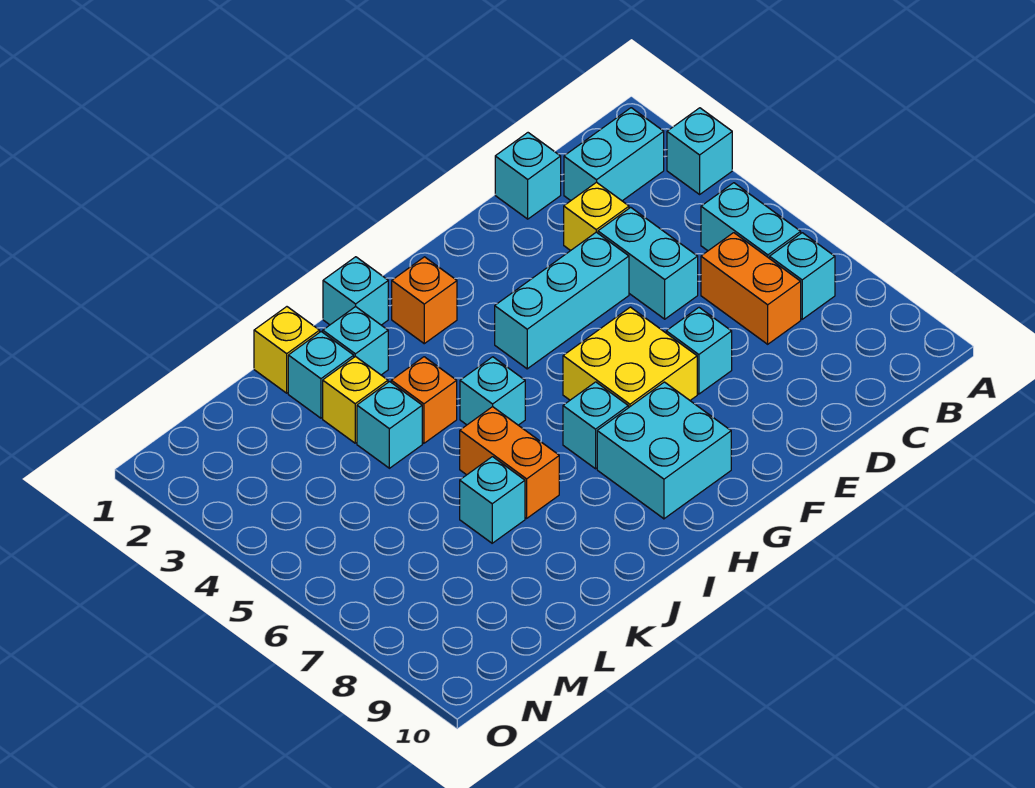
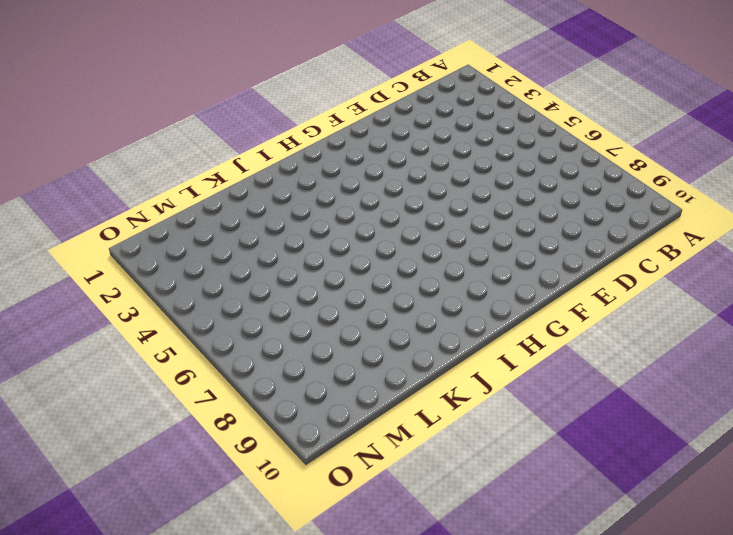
none -> cyan brick A3 level 1
none -> cyan brick B2:C2 level 1
none -> cyan brick B5:B6 level 1

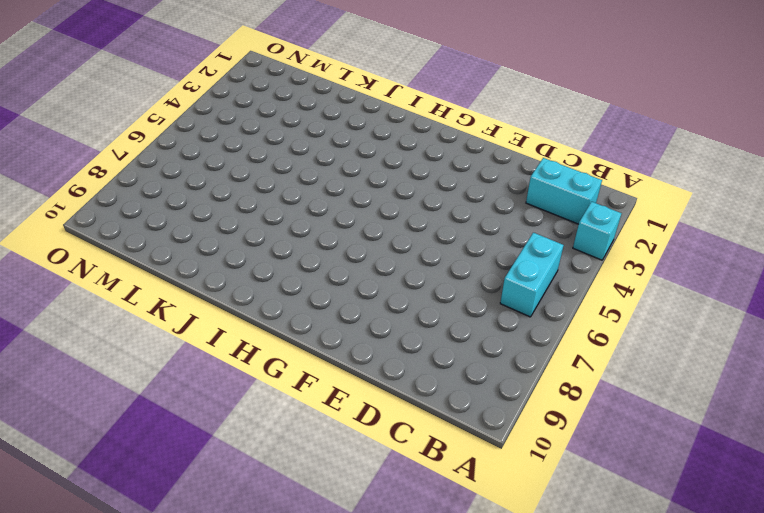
none -> cyan brick B7 level 1
none -> orange brick C6:C7 level 1
none -> cyan brick D1 level 1

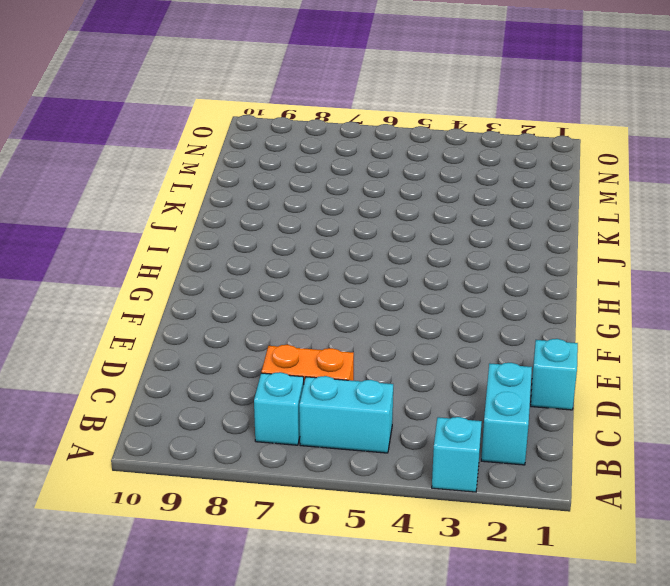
none -> yellow brick D3 level 1
none -> cyan brick D4:D5 level 1
none -> cyan brick E4:G4 level 1

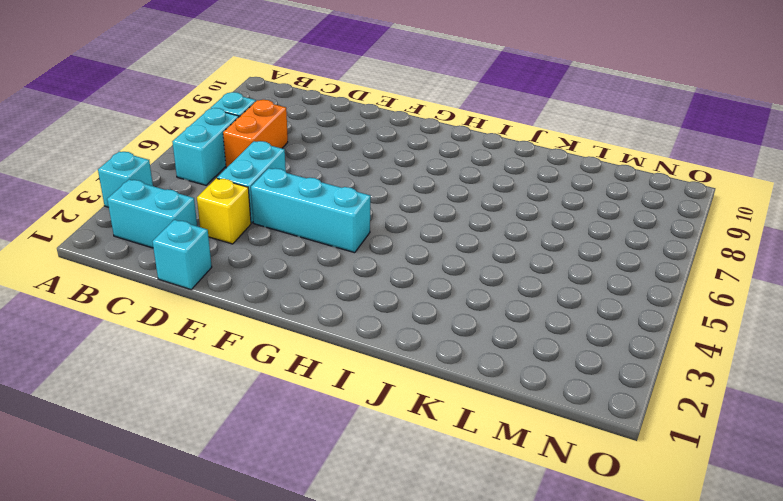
none -> cyan brick E7 level 1
none -> yellow brick F6:G7 level 1
none -> cyan brick G8:H9 level 1

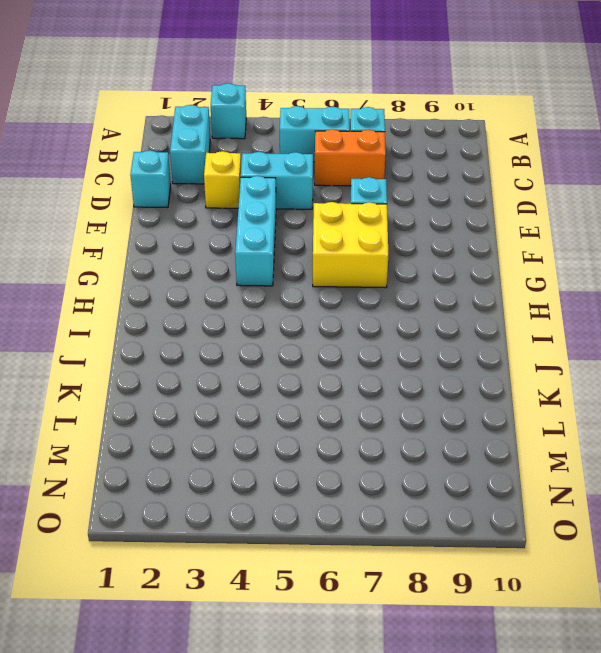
none -> cyan brick G8:H9 level 1
none -> orange brick H2 level 1
none -> cyan brick H7 level 1

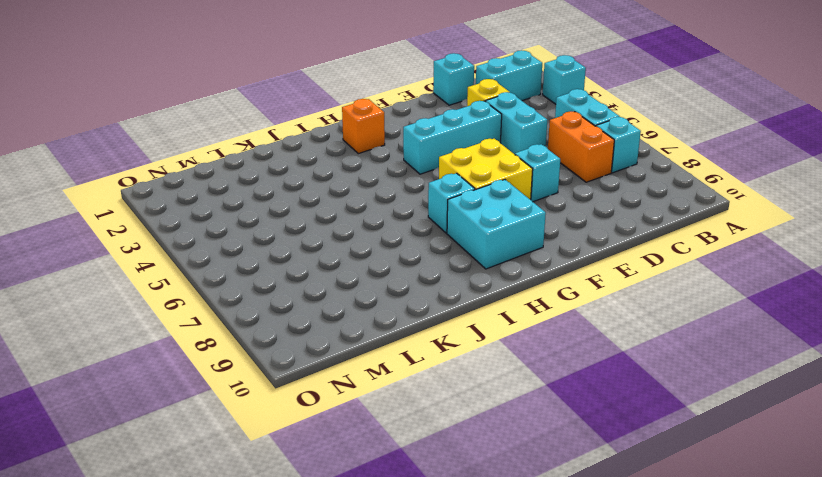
none -> cyan brick I1 level 1
none -> cyan brick I5 level 1
none -> cyan brick J2 level 1

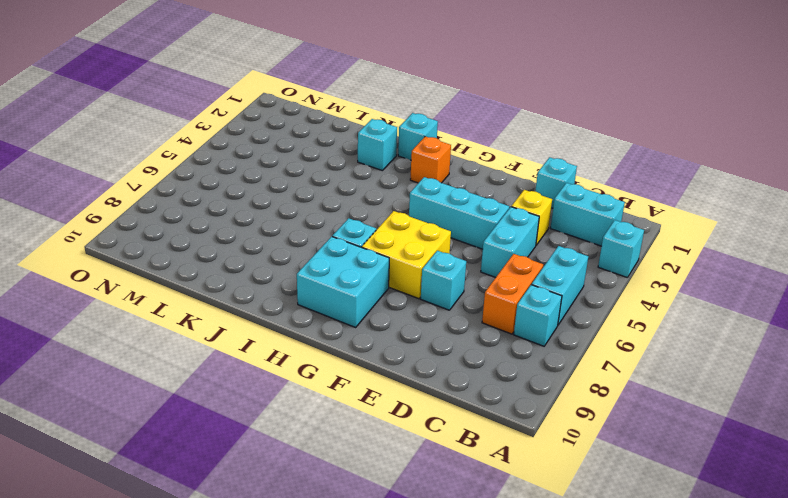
none -> cyan brick I5 level 1
none -> orange brick J4 level 1
none -> orange brick J6:J7 level 1

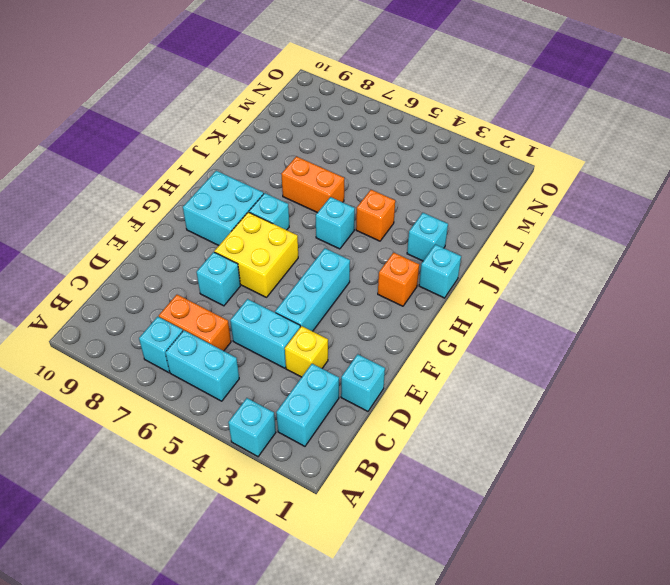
none -> yellow brick K1 level 1
none -> cyan brick K2 level 1
none -> yellow brick K3 level 1

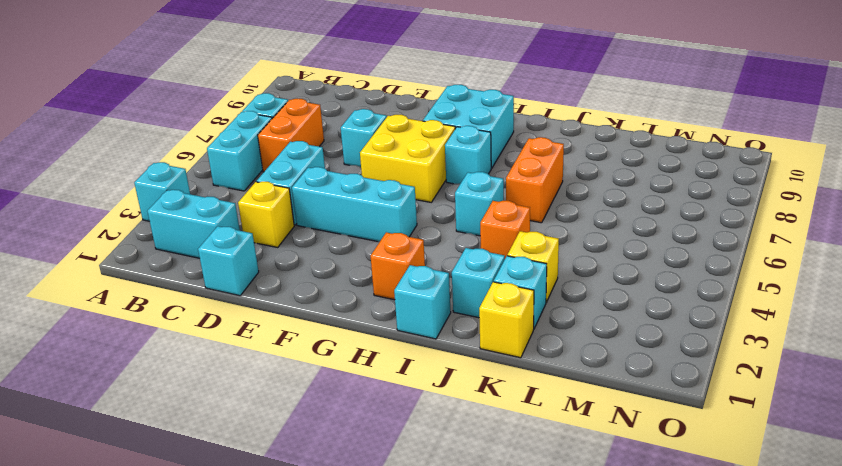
none -> cyan brick K4 level 1
none -> cyan brick K7 level 1

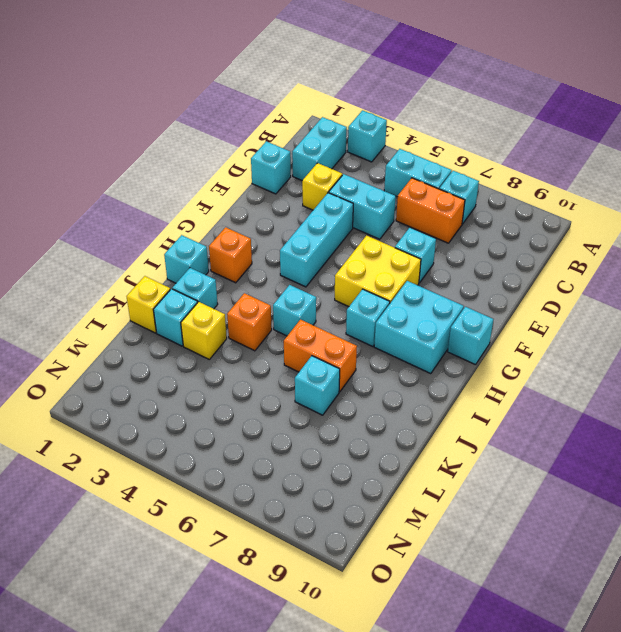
cyan brick G10 level 1 -> cyan brick K4 level 1

